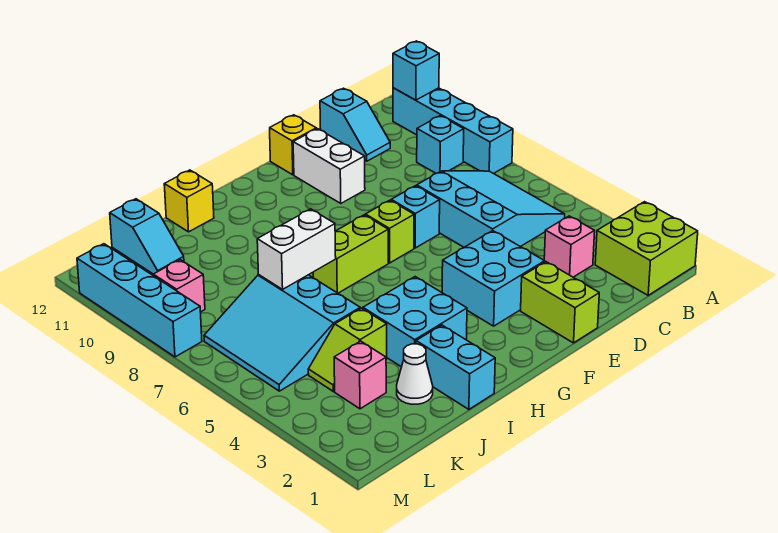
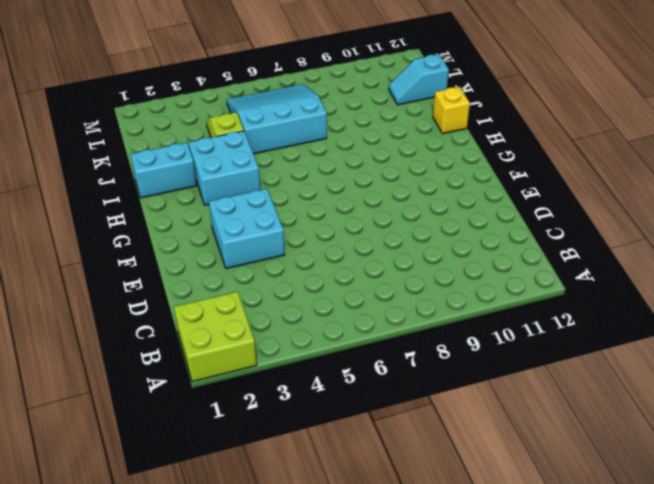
none -> cyan brick A8:A11 level 1
none -> cyan slope B5:D7 level 1 top D
none -> cyan brick B9 level 1

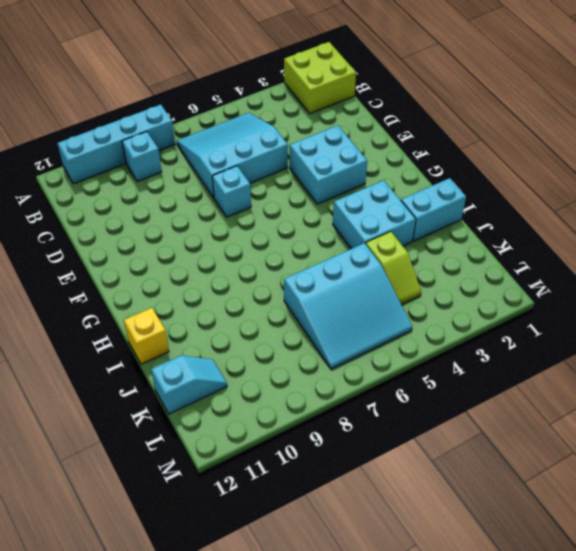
none -> pink brick C3 level 1
none -> cyan slope C11:C12 level 1 top 12
none -> lime brick E1:E2 level 1

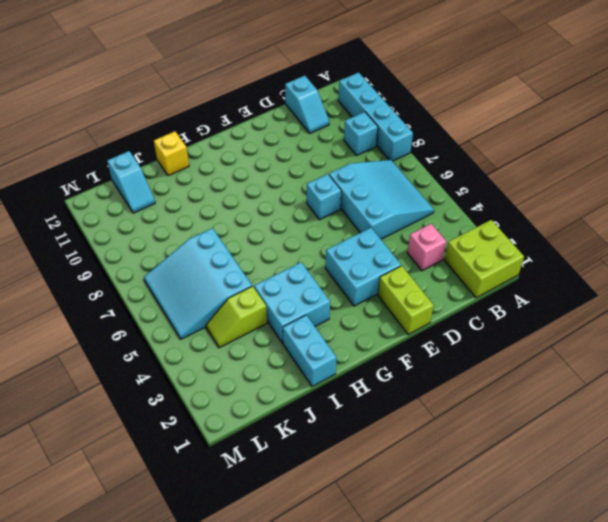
none -> white brick E10:E11 level 1
none -> yellow brick E12 level 1
none -> lime brick F7 level 1

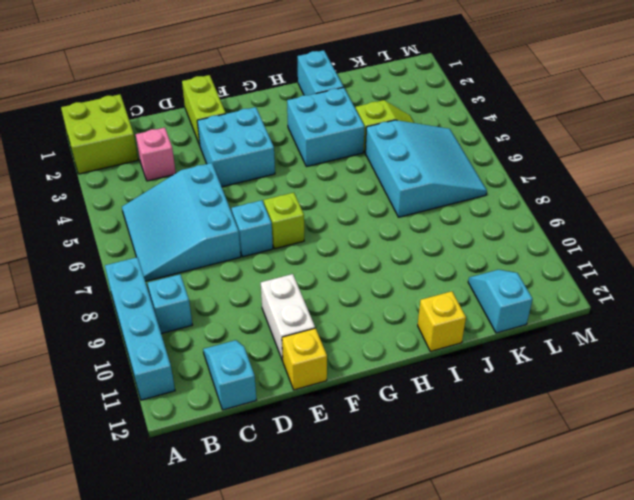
none -> lime brick G7:H7 level 1
none -> white cone J2 level 1
none -> pink brick K3 level 1

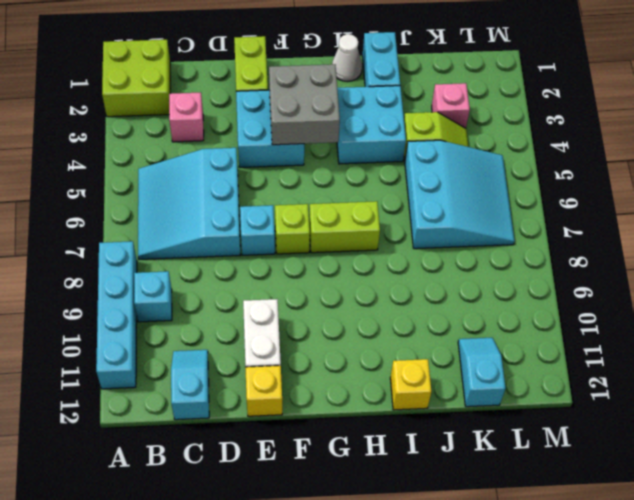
grey brick F3:G4 level 2 -> none
white cone H1 level 1 -> white cone J2 level 1
none -> pink brick L9 level 1
none -> cyan brick M8:M11 level 1
none -> cyan brick A11 level 2

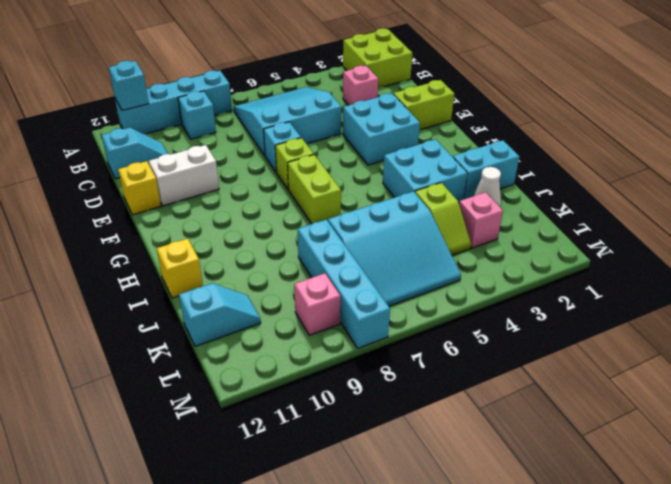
cyan brick J8:M8 level 1 -> cyan brick M8:M11 level 1
none -> white brick I7:J7 level 2

